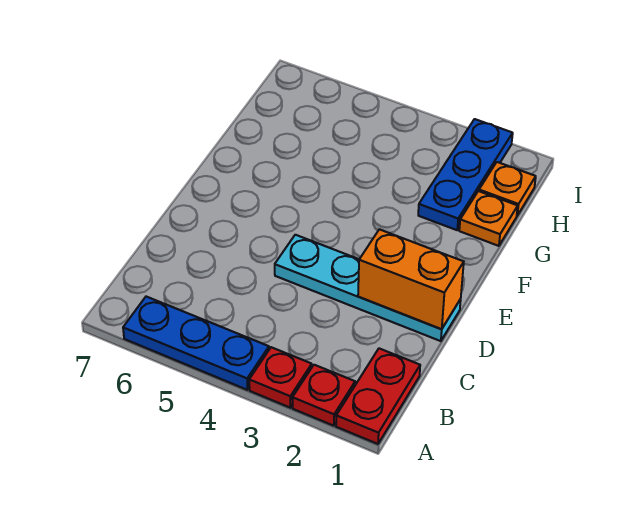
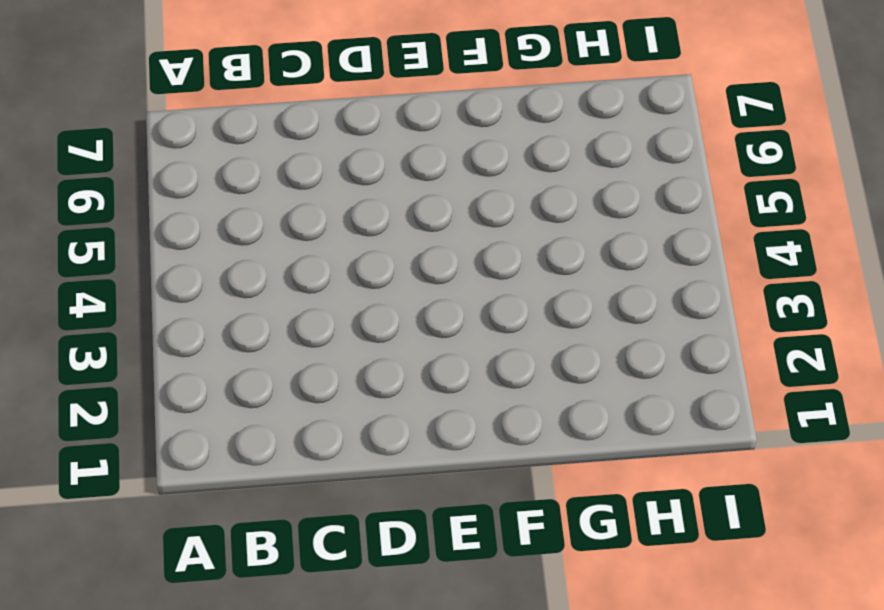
none -> red plate A1:B1 level 1
none -> red plate A2 level 1

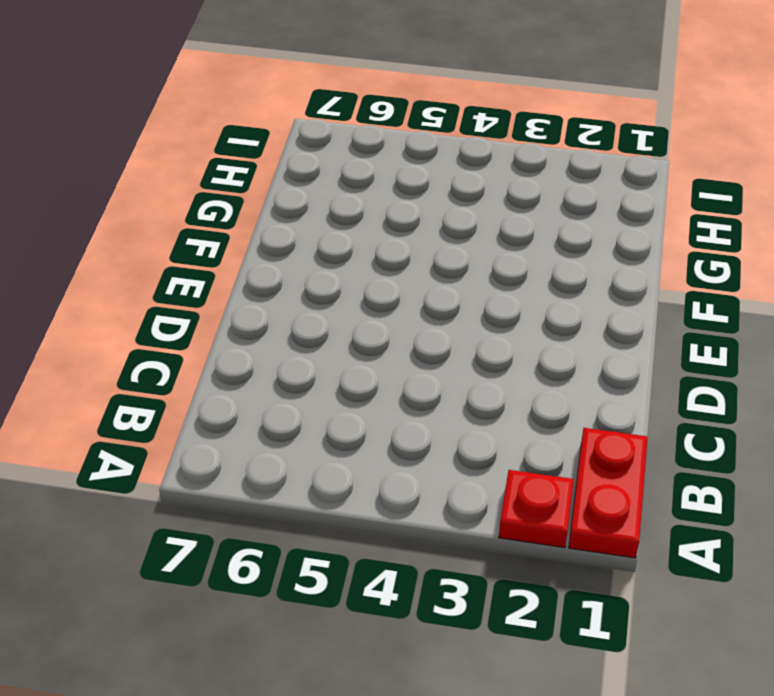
none -> red plate A3 level 1
none -> blue plate A4:A6 level 1

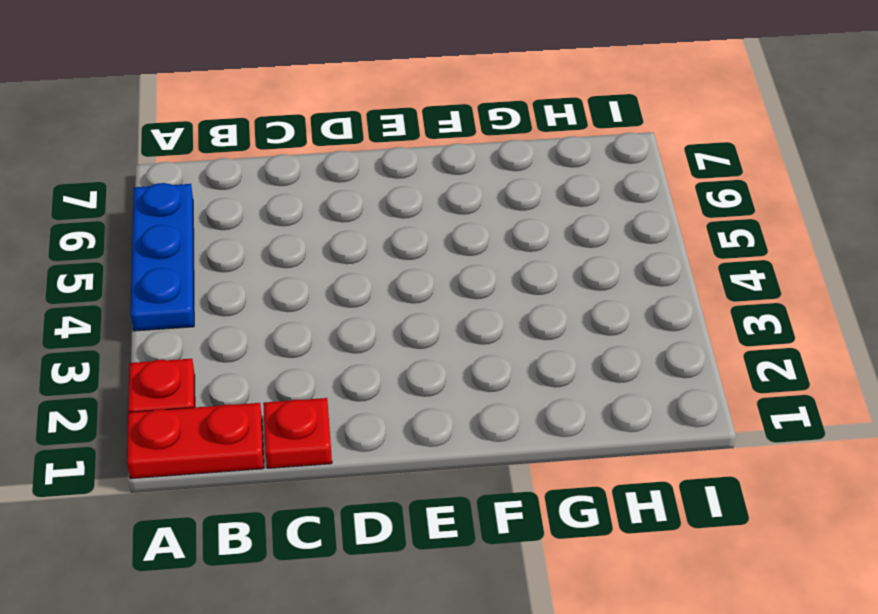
red plate C1 level 1 -> red plate A3 level 1
none -> cyan plate D1:D4 level 1
none -> orange plate G1 level 1

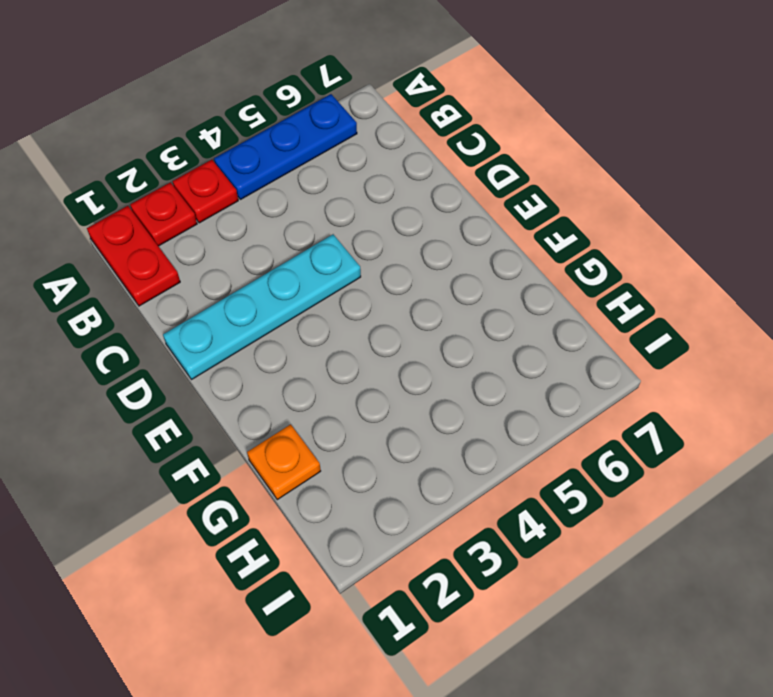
none -> blue plate G2:I2 level 1
none -> orange plate H1 level 1

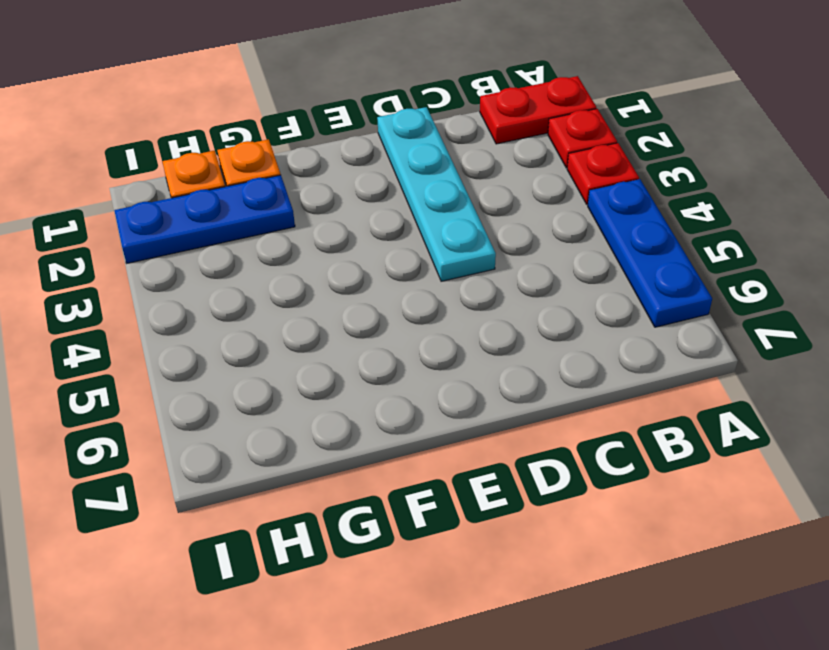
none -> orange brick D1:D2 level 2

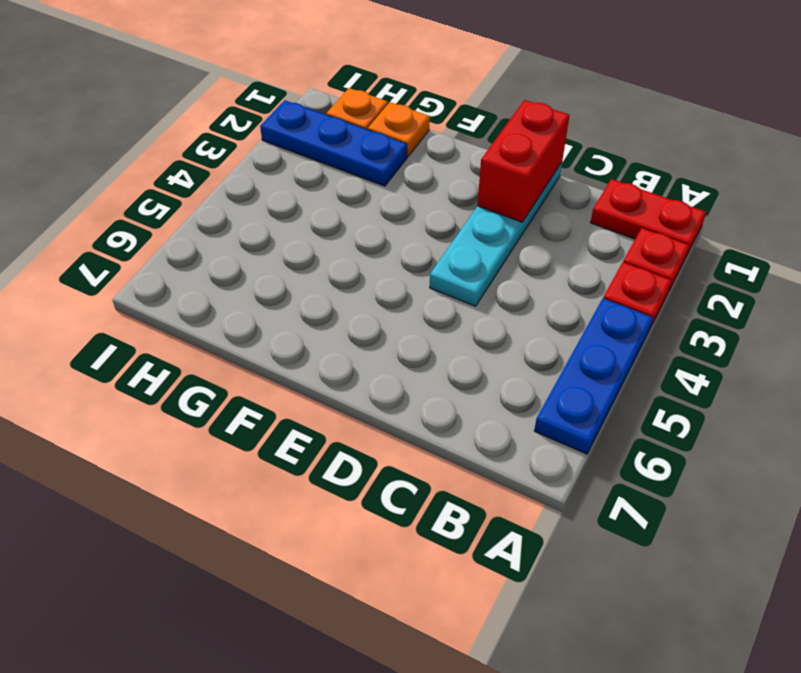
red brick D1:D2 level 2 -> orange brick D1:D2 level 2

